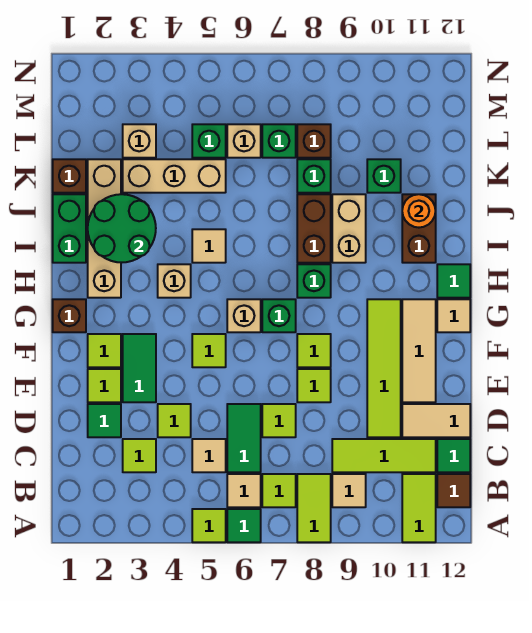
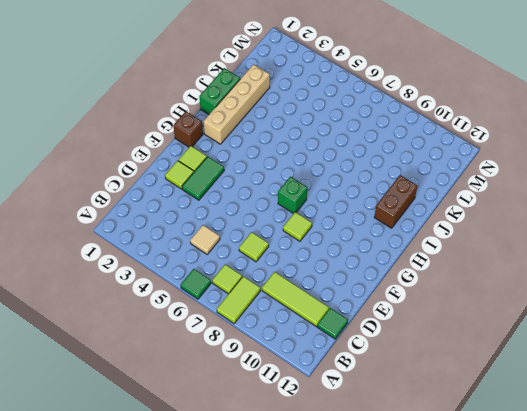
none -> lime tile A5 level 1
none -> lime tile A11:B11 level 1
none -> tan tile B6 level 1
none -> tan tile B9 level 1

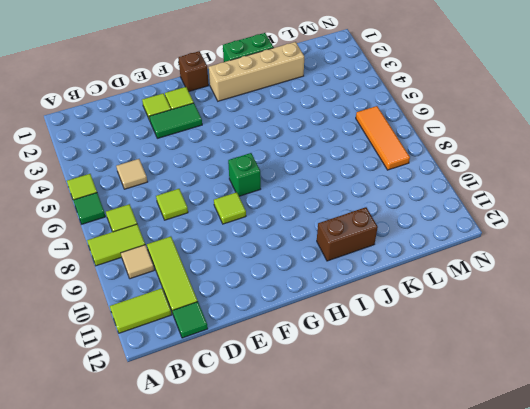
orange tile M6:M8 level 1 -> none
none -> tan tile B6 level 1
none -> brown tile B12 level 1
none -> lime tile C3 level 1
none -> green tile C6:D6 level 1

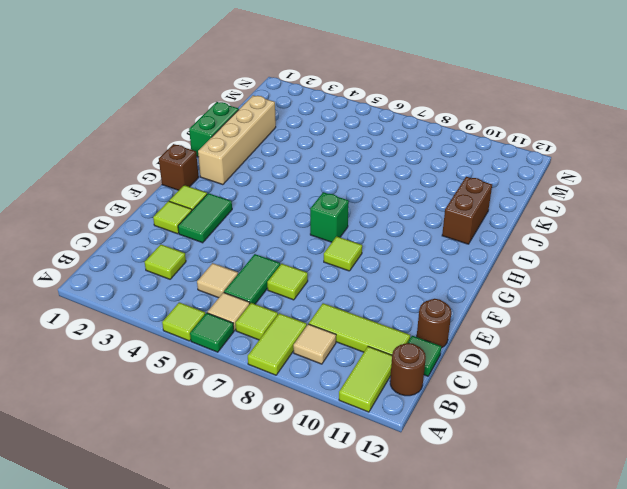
brown round brick B12 level 1 -> brown tile B12 level 1
brown round brick D12 level 1 -> tan tile D11:D12 level 1
none -> green tile D2 level 1
none -> lime tile D4 level 1
none -> lime tile D10:G10 level 1
none -> lime tile E8 level 1

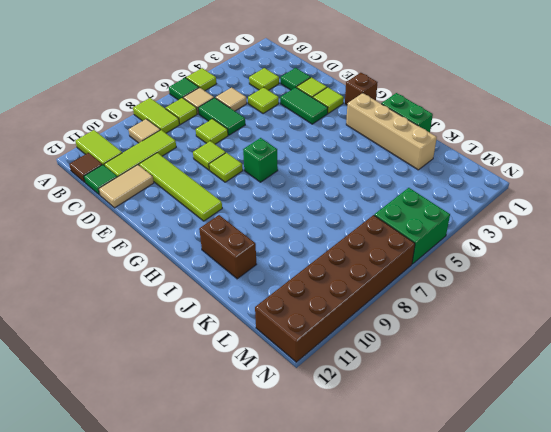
green brick M5:N6 level 1 -> none
brown brick M7:N12 level 1 -> none
none -> tan tile E11:G11 level 1
none -> lime tile F5 level 1
none -> tan brick G6 level 1
none -> tan tile G12 level 1

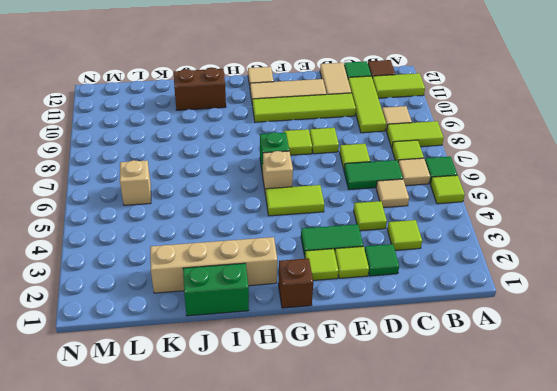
lime tile F5:G5 level 1 -> lime tile F5 level 1
none -> tan brick H4 level 1
none -> green brick H8 level 1
none -> green tile H12 level 1
none -> tan tile I5 level 1

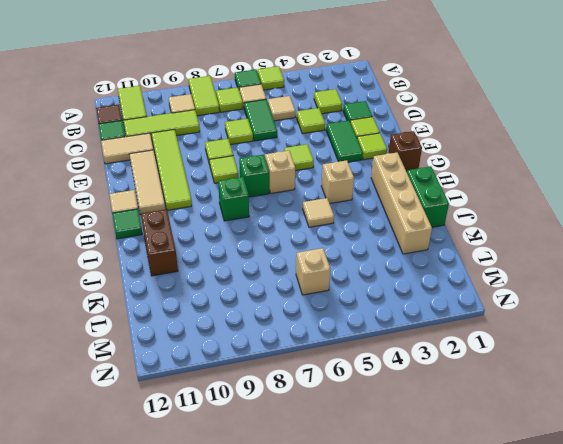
none -> brown brick I8:J8 level 1
none -> tan brick I9:J9 level 1
none -> brown brick K1 level 1
none -> tan brick K3:K5 level 1

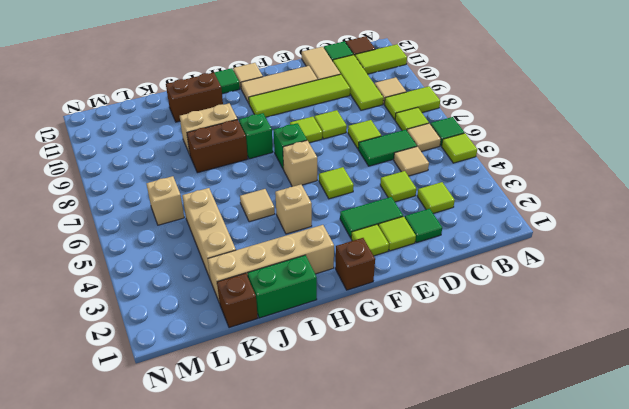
none -> green brick K8 level 1
none -> green brick K10 level 1
none -> tan brick L3 level 1
none -> green brick L5 level 1

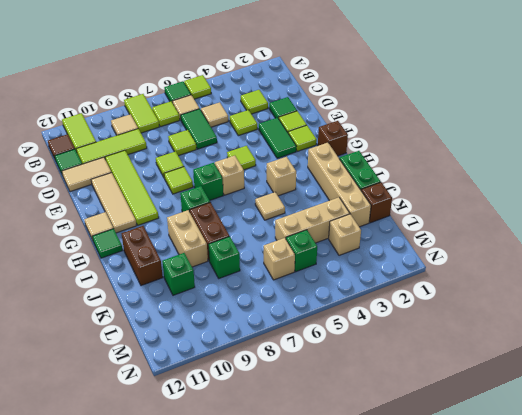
none -> green brick L7 level 1
none -> brown brick L8 level 1
none -> green round brick I2:J3 level 2
none -> orange round brick J11 level 2

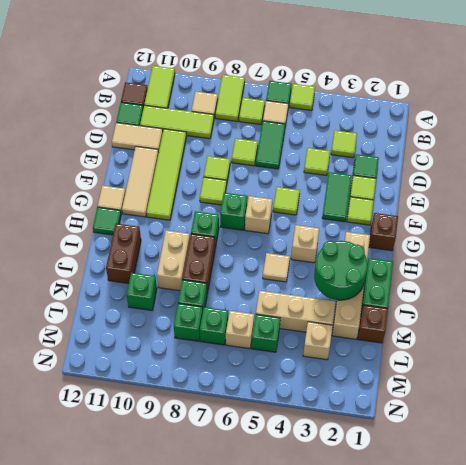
green brick L8 level 1 -> brown brick L8 level 1
none -> tan tile C5 level 1
none -> orange round brick J11 level 2

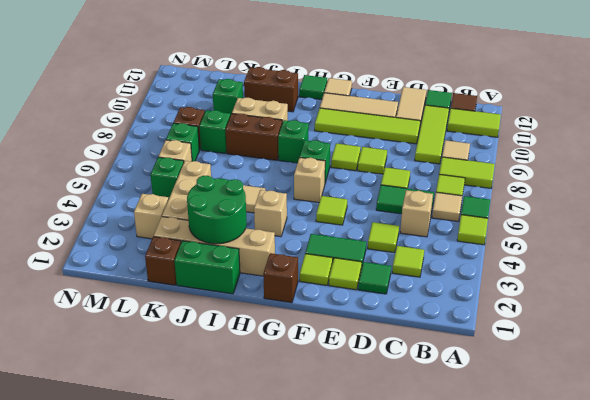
tan brick C5 level 1 -> tan tile C5 level 1
none -> orange round brick J11 level 2

